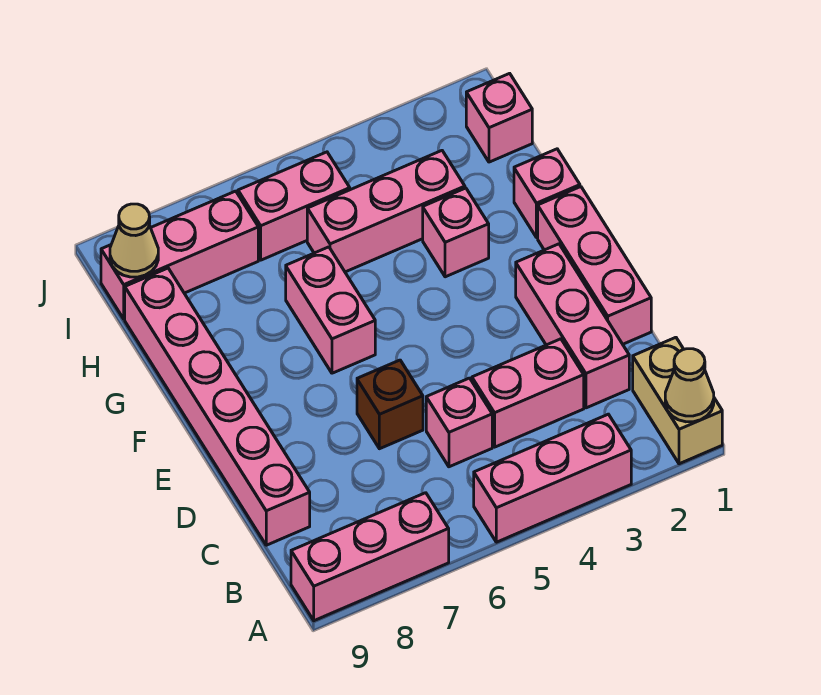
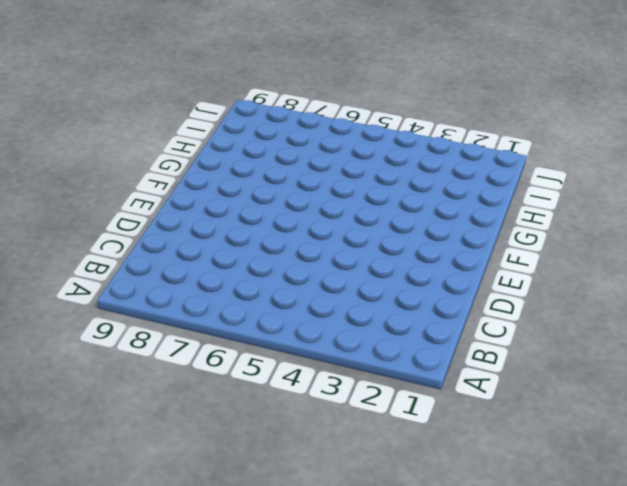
none -> tan brick A1:B1 level 1
none -> pink brick A3:A5 level 1
none -> pink brick A7:A9 level 1

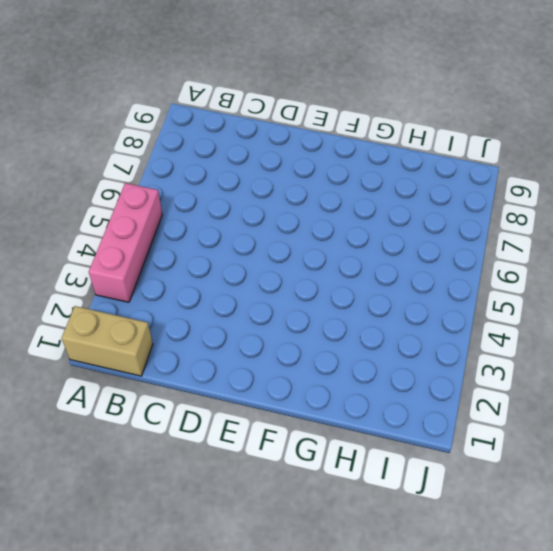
none -> pink brick A7:A9 level 1
none -> pink brick C2:E2 level 1
none -> pink brick C3:C4 level 1

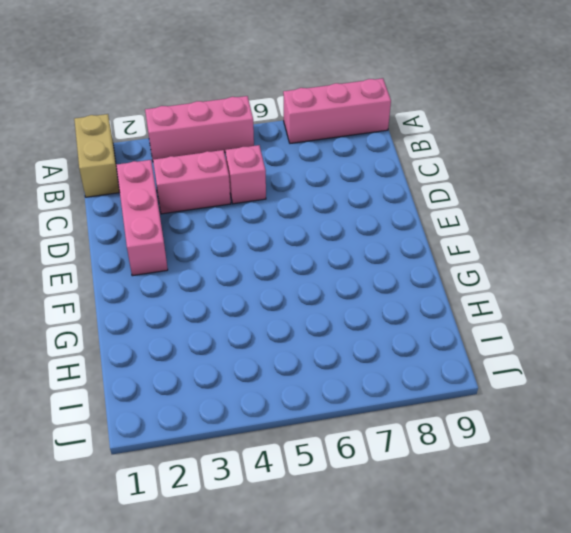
none -> pink brick C9:H9 level 1
none -> pink brick D1:F1 level 1
none -> brown brick D6 level 1

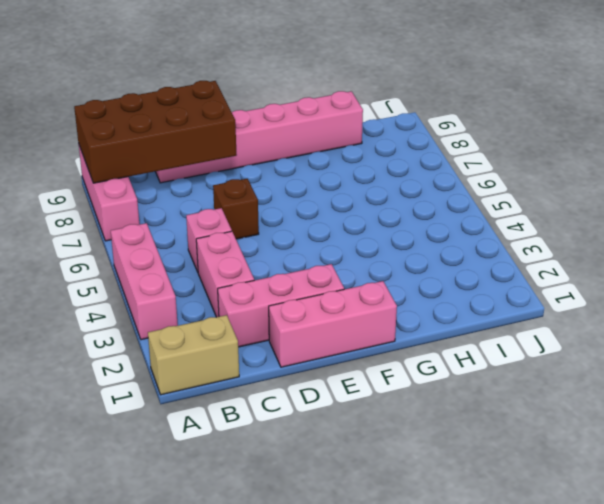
brown brick A8:D9 level 2 -> none
none -> pink brick F6:G6 level 1
none -> pink brick G1 level 1
none -> pink brick G3 level 1

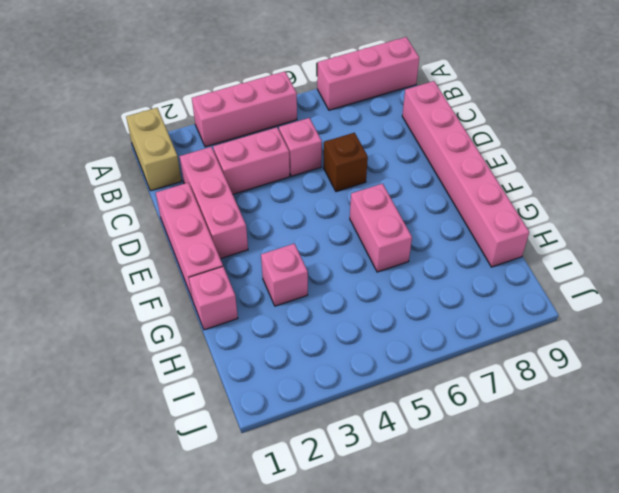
none -> pink brick H3:H5 level 1
none -> pink brick I1 level 1
none -> pink brick I5:I6 level 1

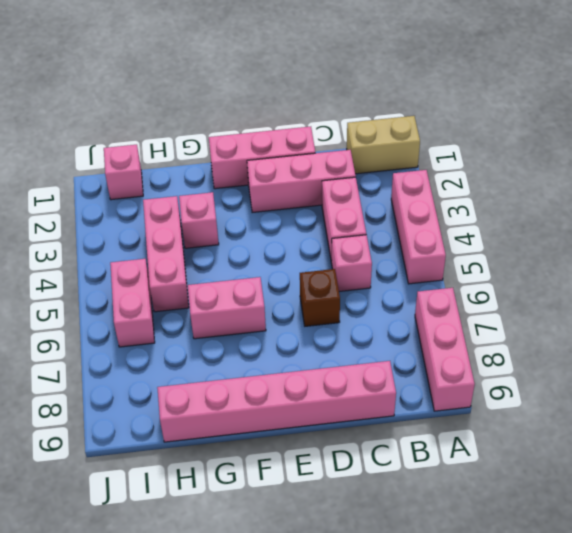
none -> pink brick G1 level 1
none -> pink brick I7:I9 level 1
none -> tan cone A1 level 2

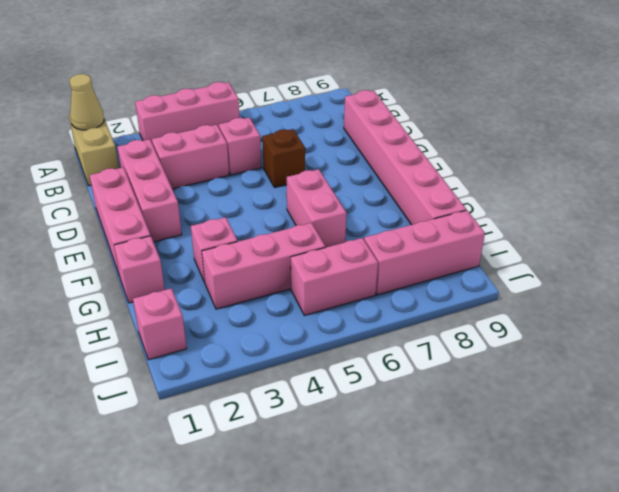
none -> pink brick A7:A9 level 1
none -> tan cone I9 level 2

